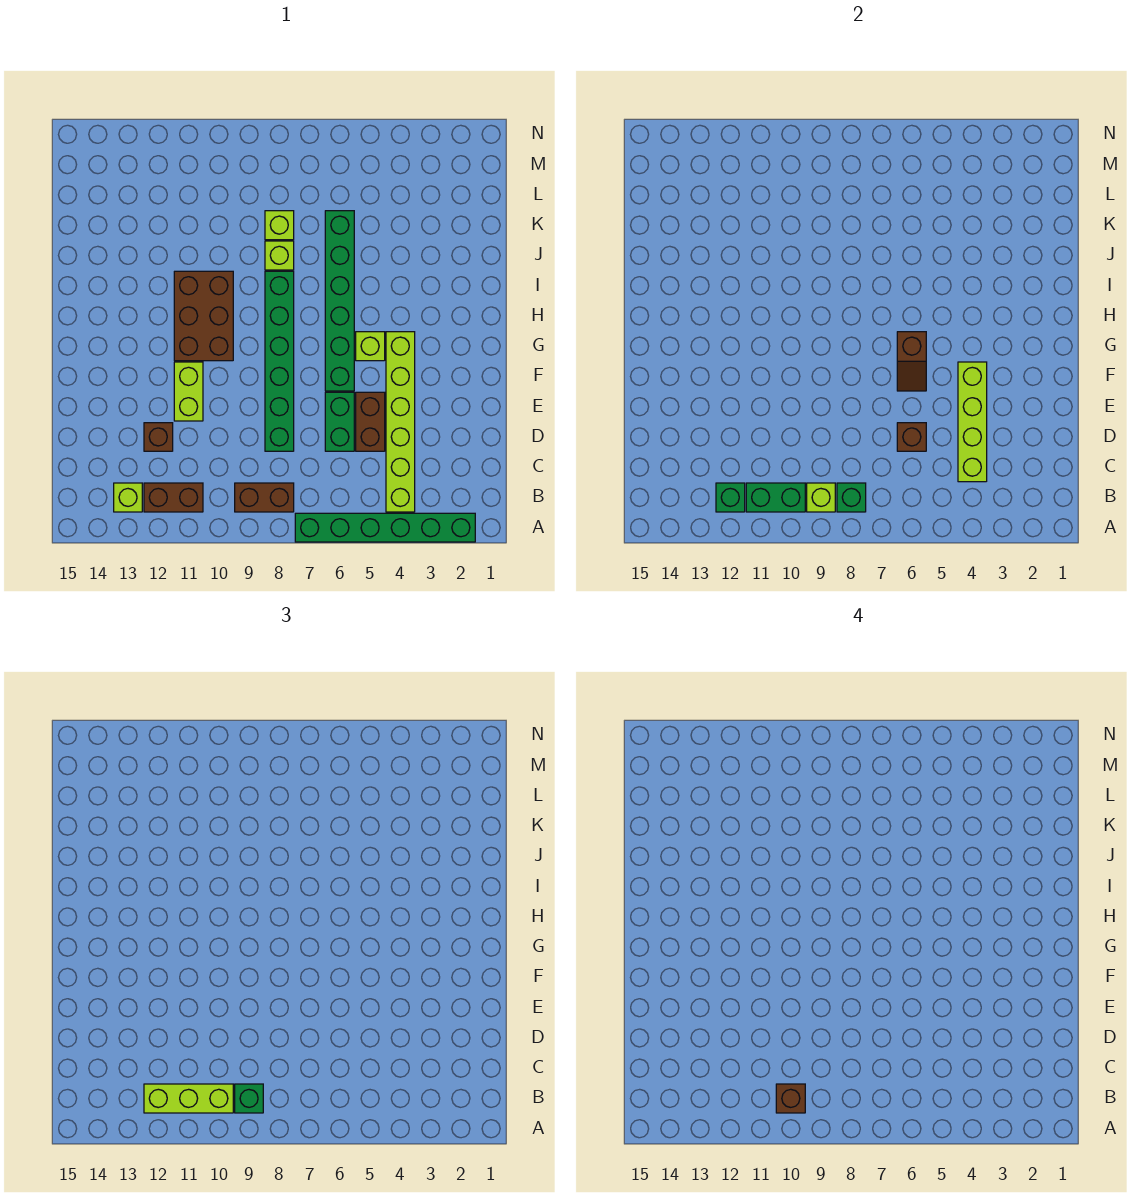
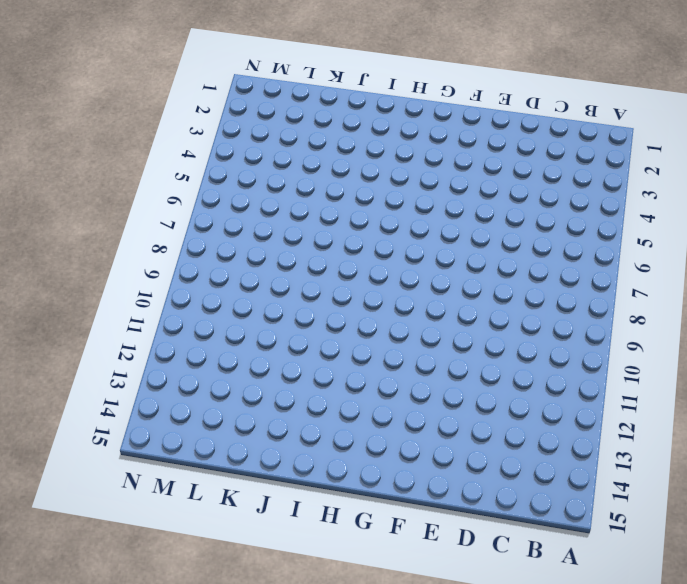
none -> green brick A2:A7 level 1
none -> lime brick B4:G4 level 1
none -> brown brick B8:B9 level 1

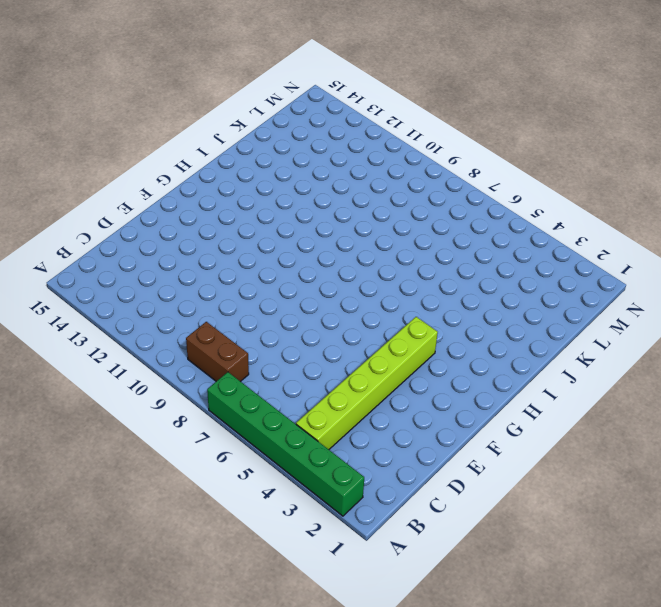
none -> brown brick B11:B12 level 1
none -> lime brick B13 level 1
none -> brown brick D5:E5 level 1

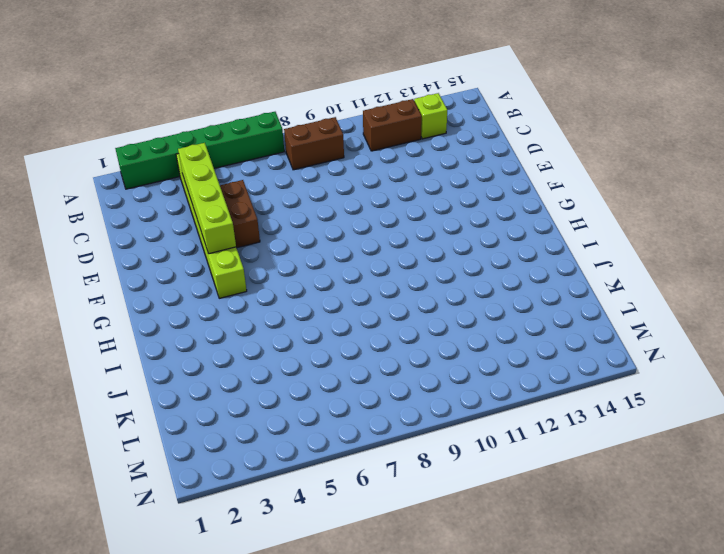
none -> green brick D6:E6 level 1
none -> green brick D8:I8 level 1
none -> brown brick D12 level 1

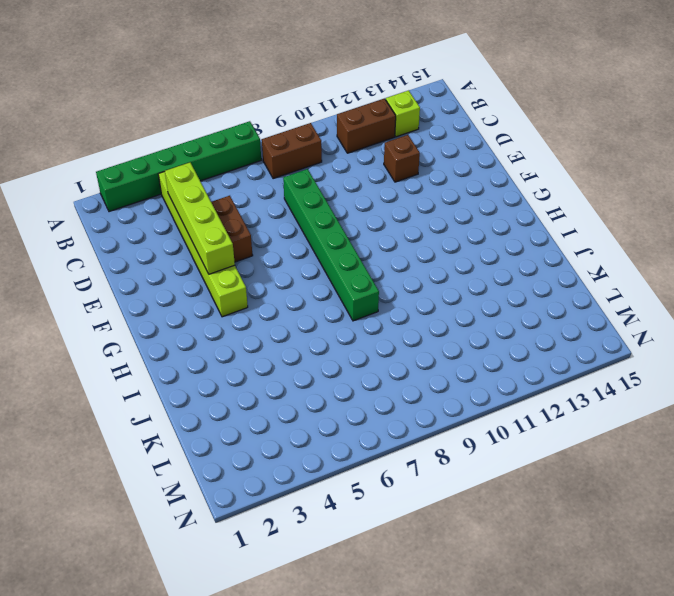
none -> green brick D6:E6 level 1
none -> lime brick E11:F11 level 1
none -> green brick F6:K6 level 1

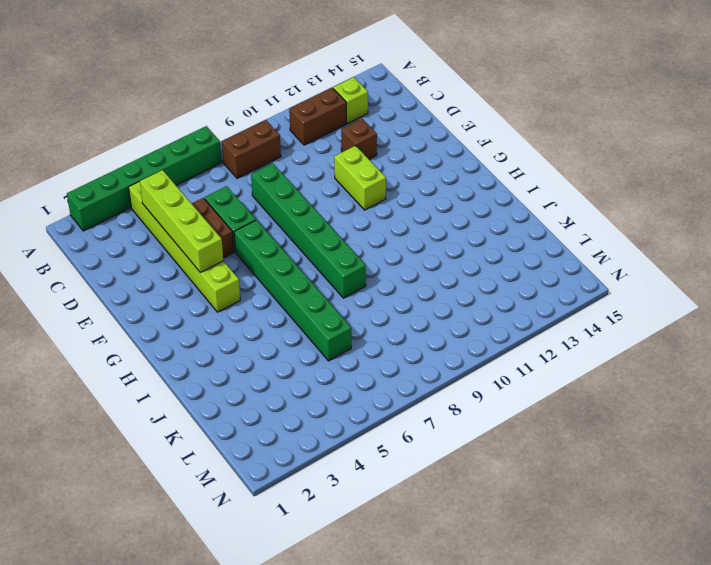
none -> lime brick G5 level 1
none -> brown brick G10:I11 level 1
none -> lime brick J8 level 1

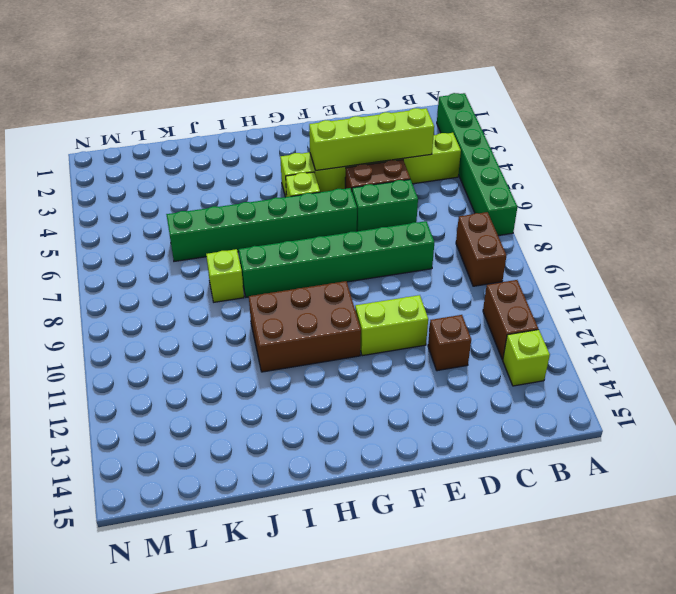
none -> lime brick K8 level 1
none -> green brick B8 level 2
none -> lime brick B9 level 2

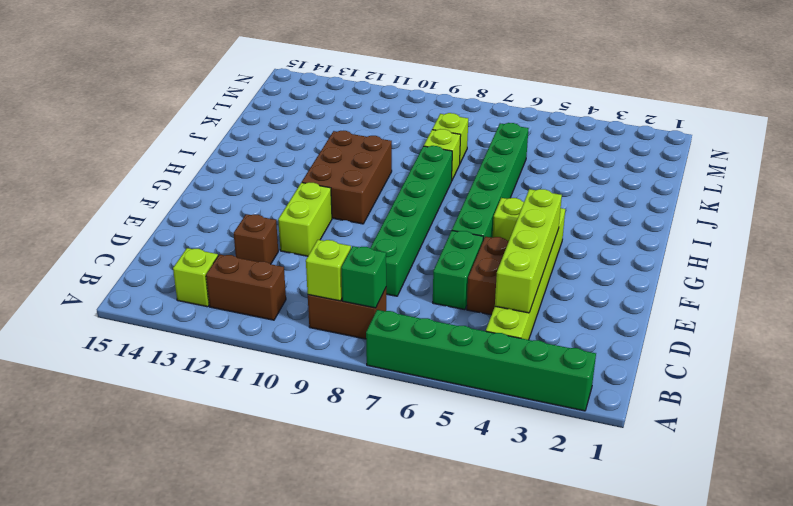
none -> green brick B10:B11 level 2
none -> green brick B12 level 2
none -> brown brick D6 level 2

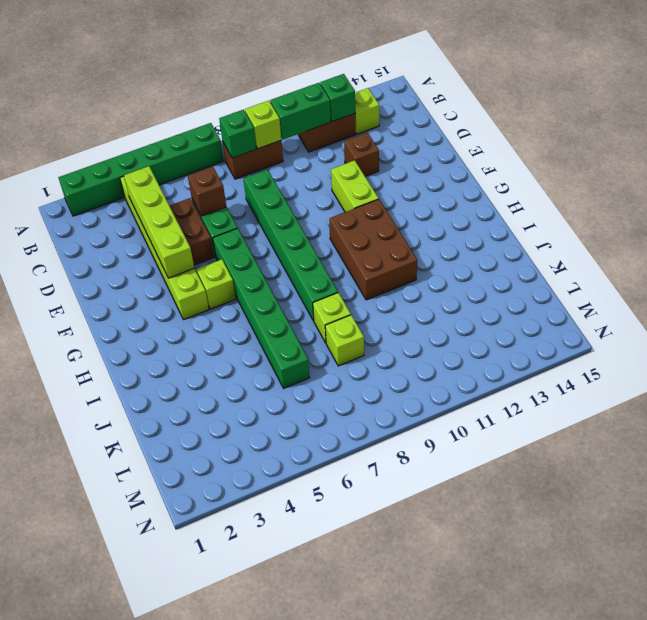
none -> brown slope F6:G6 level 2 top G
none -> green brick B9 level 3
none -> lime brick B10:B12 level 3

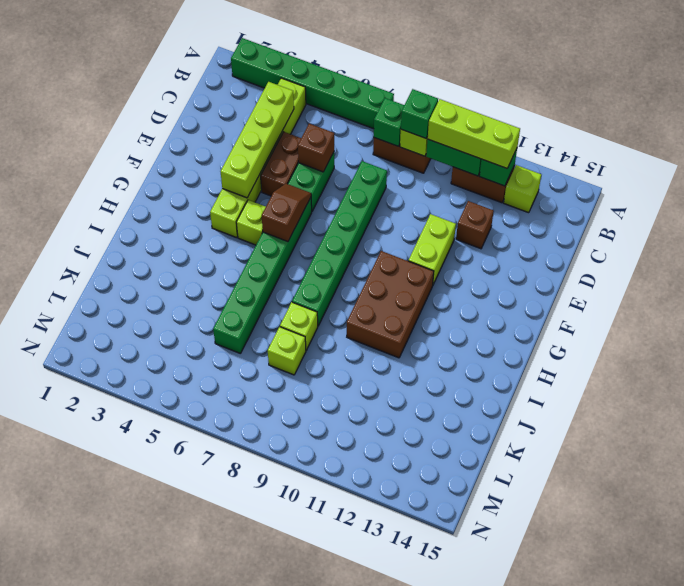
none -> brown brick B10 level 4

